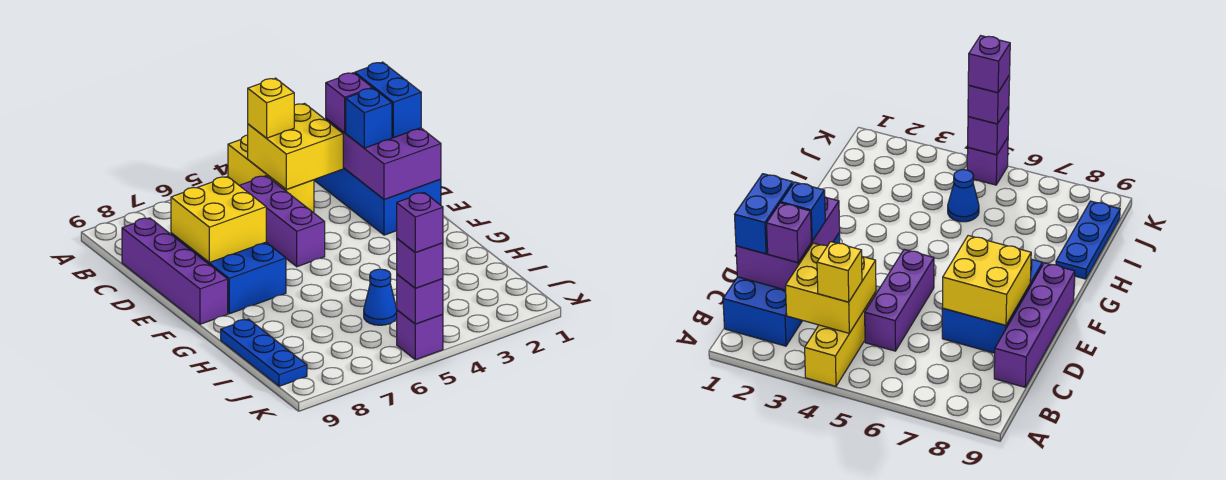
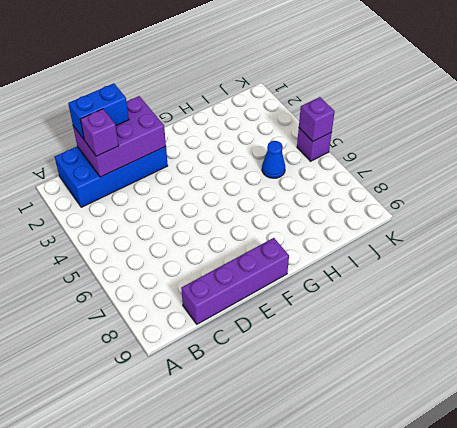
none -> yellow brick A4:C4 level 1
none -> purple brick C5:E5 level 1
none -> blue brick D7:F8 level 1

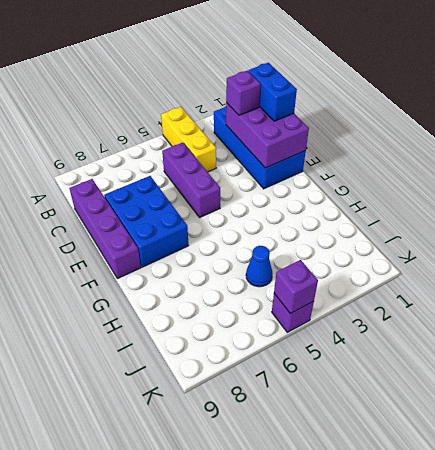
none -> blue plate H9:J9 level 1
none -> yellow brick B3:C4 level 2
none -> yellow brick D7:E8 level 2

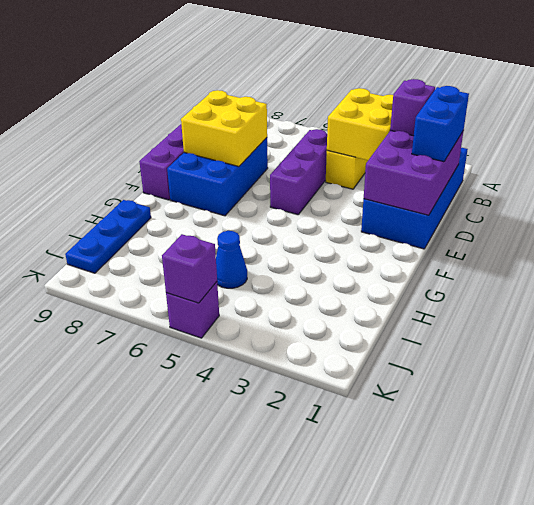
none -> yellow brick B4 level 3
none -> blue brick D2 level 3
none -> purple brick K5 level 3

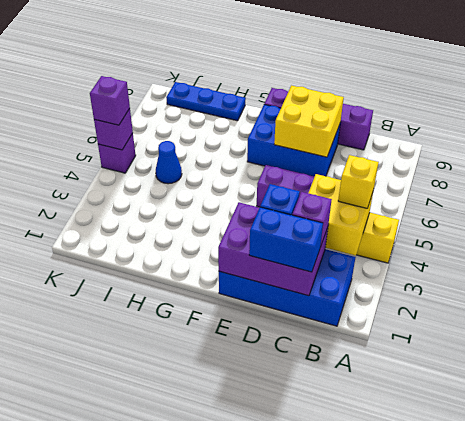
none -> purple brick K5 level 4

